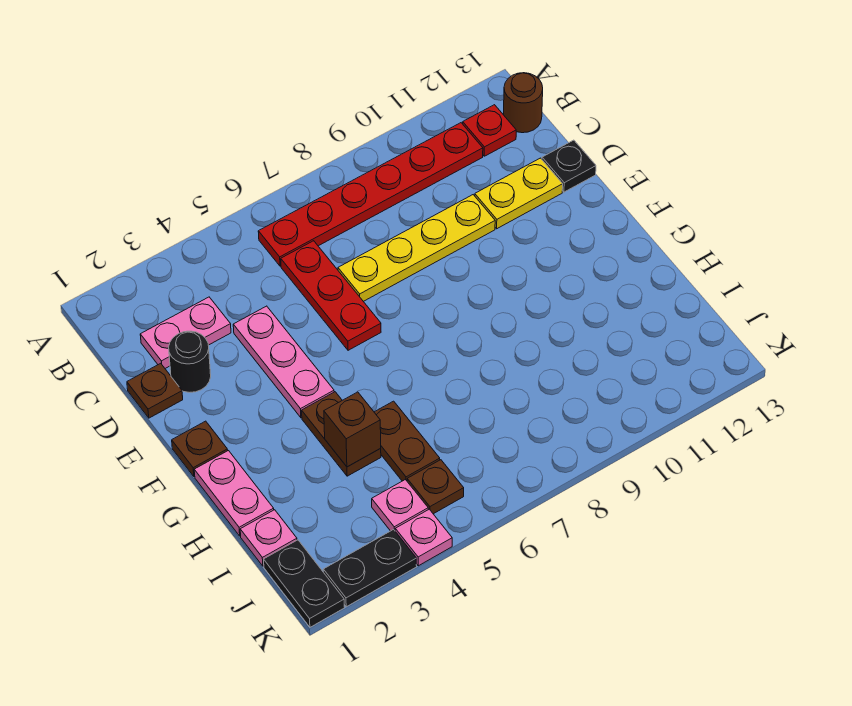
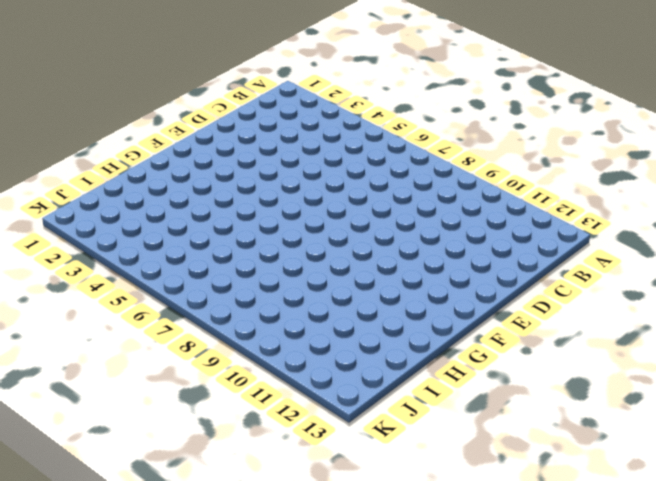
none -> red plate B6:B11 level 1
none -> red plate B12 level 1
none -> brown round brick B13 level 1

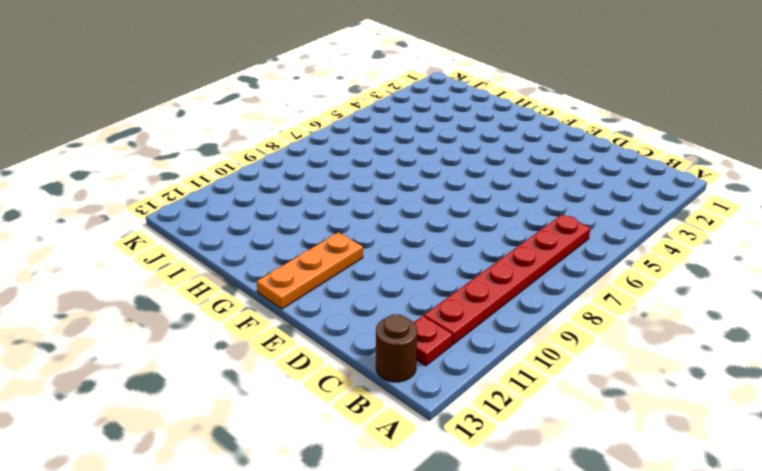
orange plate F11:F13 level 1 -> none
none -> pink plate C2:C3 level 1
none -> red plate C6:E6 level 1
none -> brown plate D1 level 1

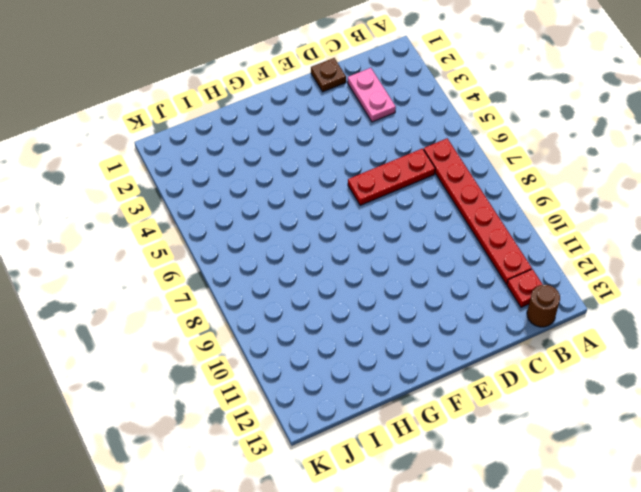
none -> black round brick D2 level 1
none -> pink plate D4:F4 level 1
none -> yellow plate D7:D10 level 1

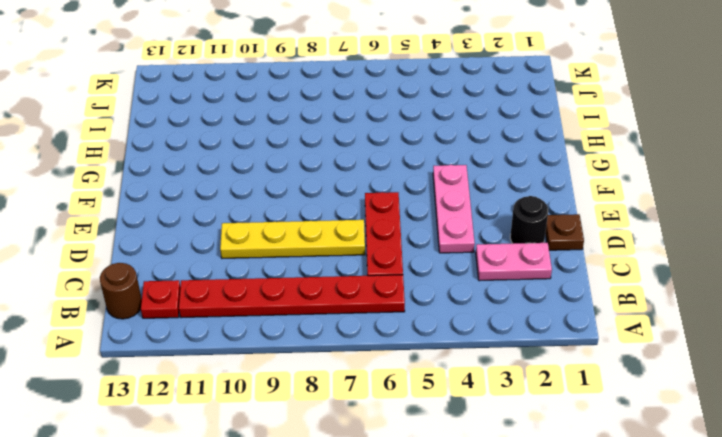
none -> yellow plate D11:D12 level 1
none -> black plate D13 level 1
none -> brown plate F1 level 1

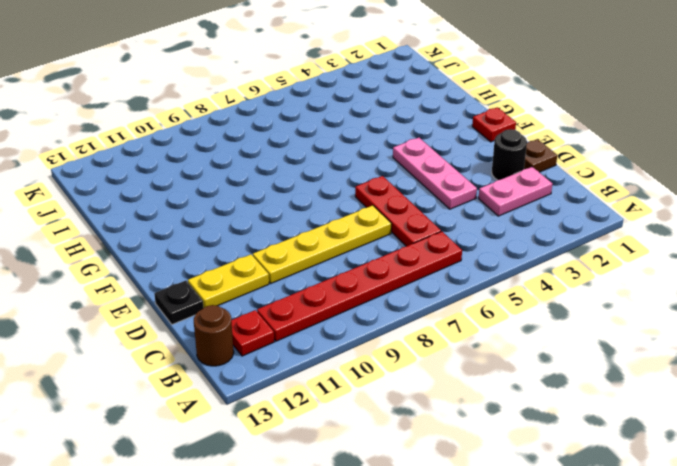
red plate F1 level 1 -> brown plate F1 level 1
none -> pink plate G1:H1 level 1
none -> brown plate G4:H4 level 1
none -> brown plate H5:I5 level 1

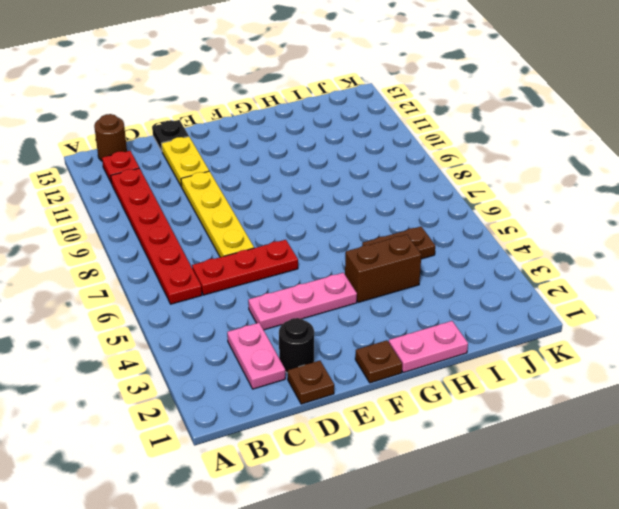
brown brick G4:H4 level 1 -> brown plate G4:H4 level 1
none -> pink plate I1 level 1
none -> black plate J1:K1 level 1
none -> pink plate J4 level 1

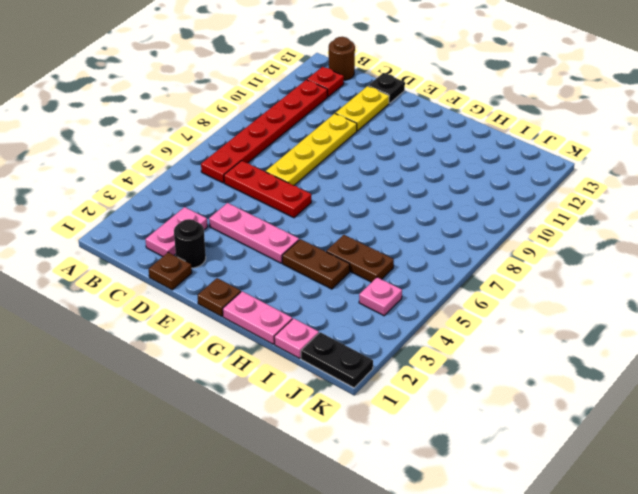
none -> brown plate J5 level 1
none -> black plate K2:K3 level 1
none -> pink plate K4 level 1

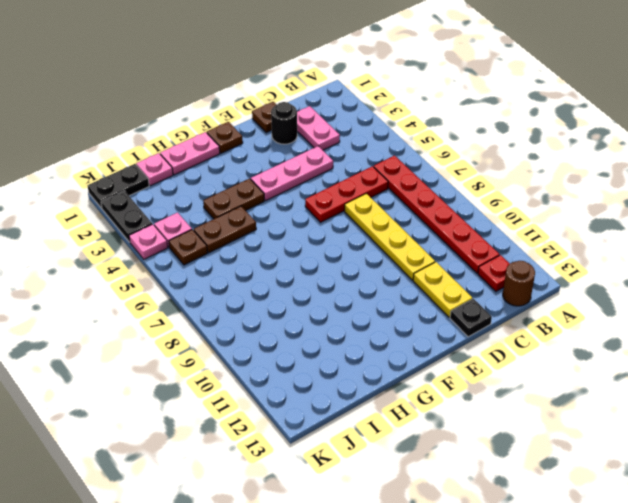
none -> brown brick H4 level 2

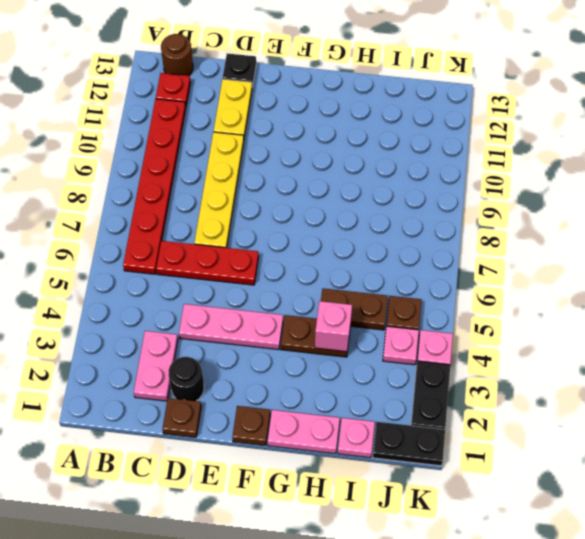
pink brick H4 level 2 -> brown brick H4 level 2

